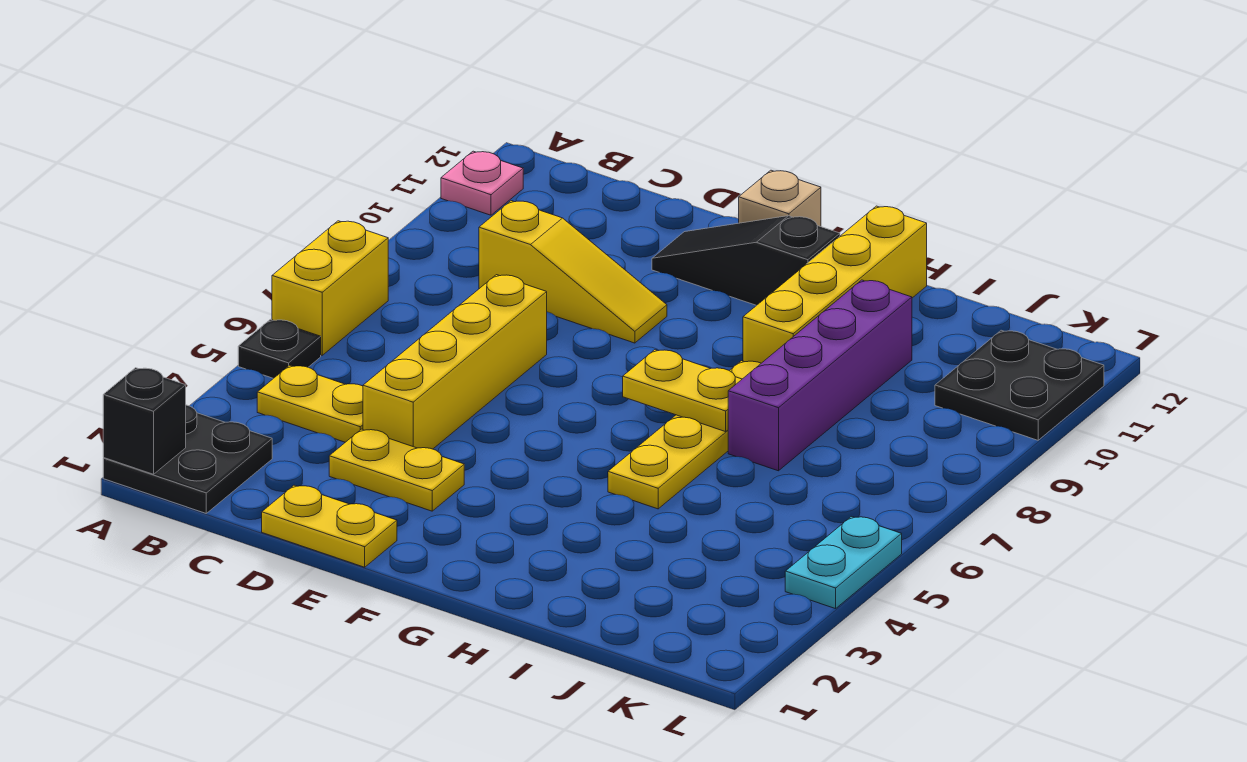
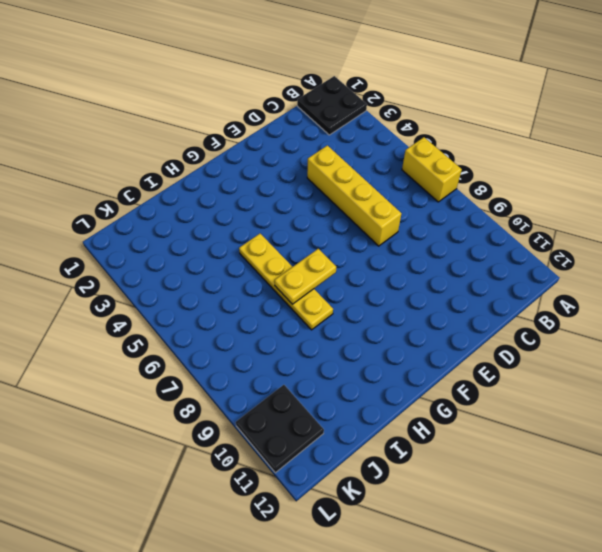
none -> black plate A5 level 1
none -> pink plate A11 level 1
none -> yellow plate B4:C4 level 1

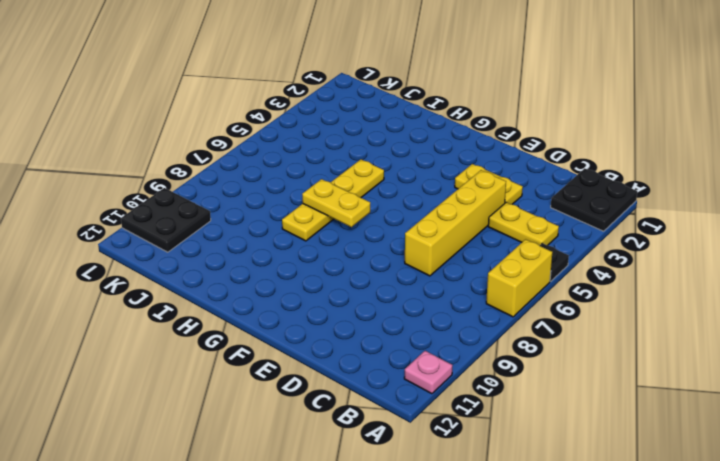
none -> yellow slope C9:E9 level 1 top C
none -> yellow plate D1:E1 level 1
none -> black slope E11:G11 level 1 top G

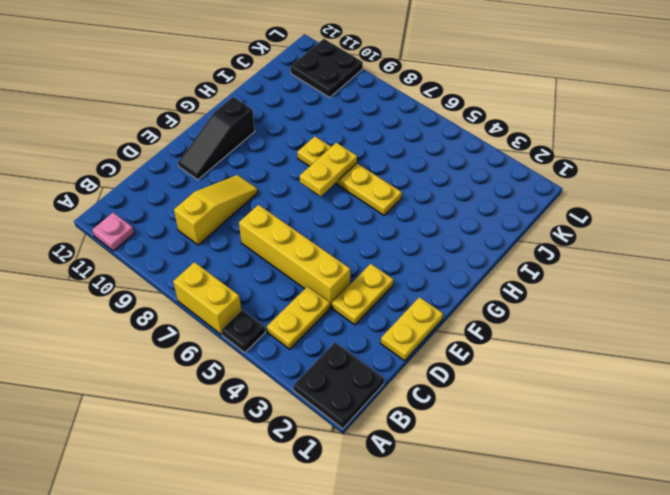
none -> tan brick F12 level 1
none -> yellow brick H9:H12 level 1
none -> purple brick I7:I10 level 1

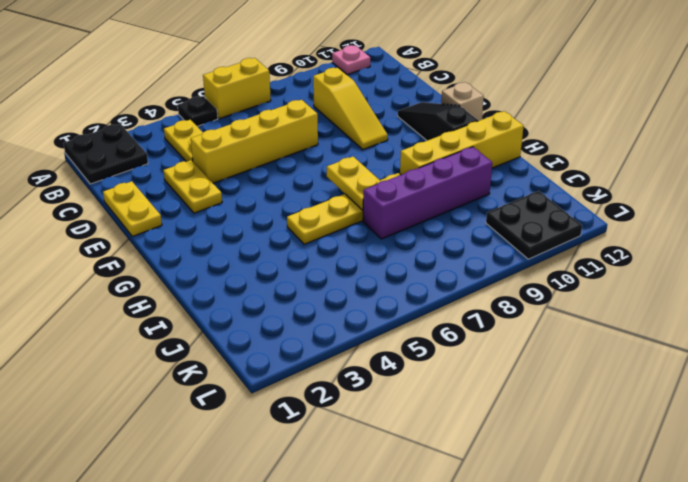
none -> cyan plate L4:L5 level 1
none -> black brick A1 level 2

